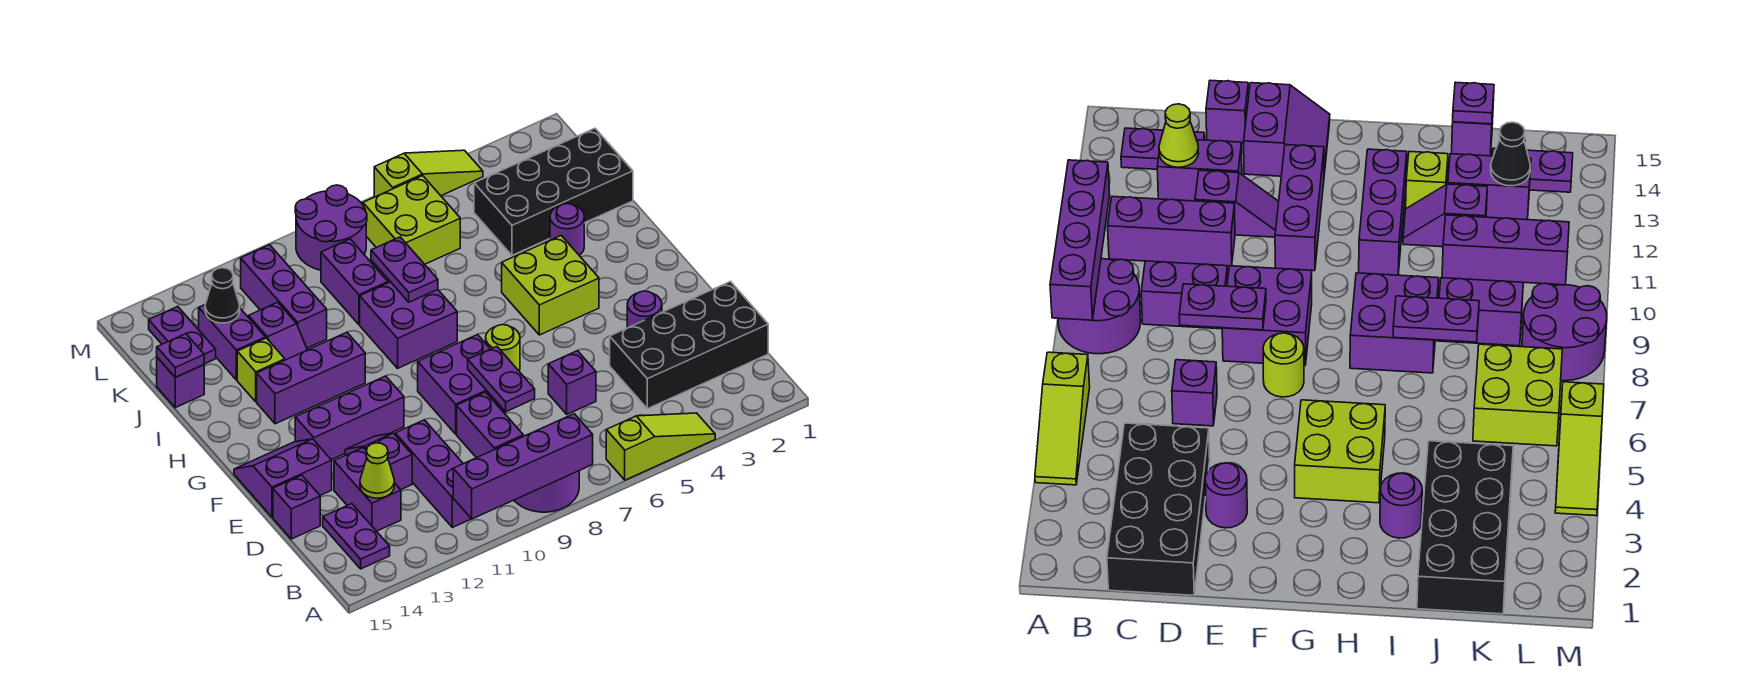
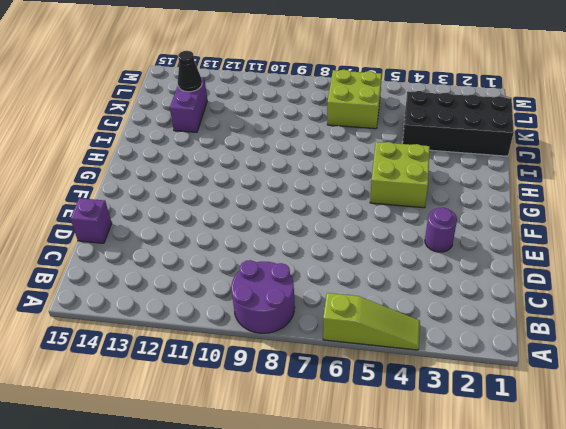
none -> purple brick B11:D11 level 1
none -> purple plate B14:C14 level 1
none -> black brick C1:D4 level 1
none -> purple brick C9:D9 level 1

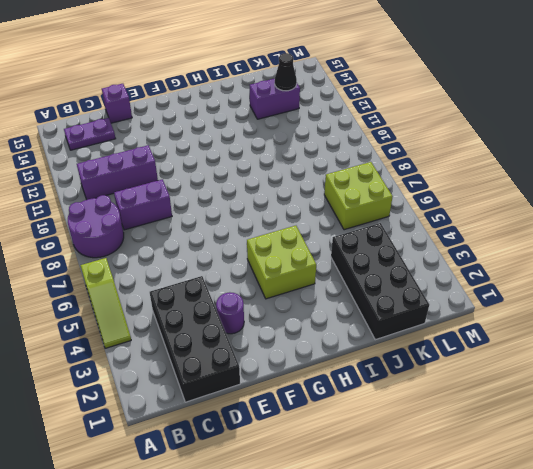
none -> purple brick C13:D13 level 1
none -> purple brick D6 level 1
none -> purple slope D12:E12 level 1 top D
none -> purple brick E8:F9 level 1

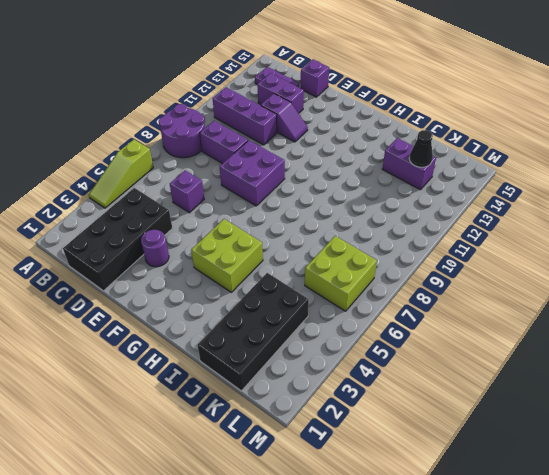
none -> purple slope E14:F15 level 1 top E
none -> lime round brick F7 level 1
none -> purple brick F11:F13 level 1
none -> purple brick H8:I9 level 1

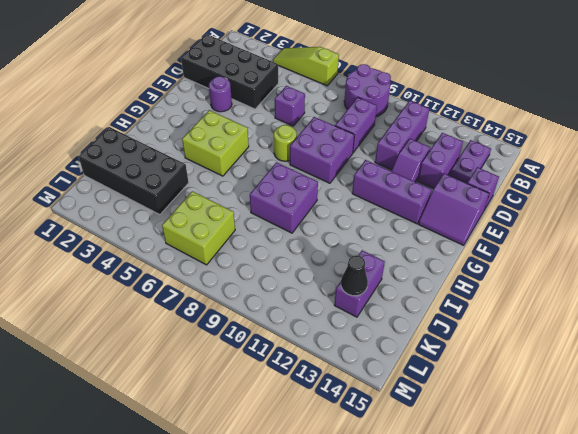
none -> purple brick H11:H13 level 1
none -> purple round brick I3 level 1
none -> purple slope I12:J12 level 1 top J
none -> lime brick I13 level 1

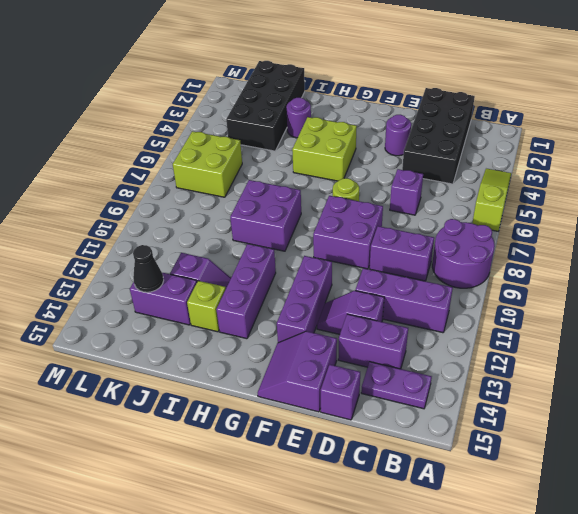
none -> purple brick J9:K9 level 1
none -> purple brick J11:L11 level 1
none -> purple brick J15 level 1
none -> purple plate K14:L14 level 1

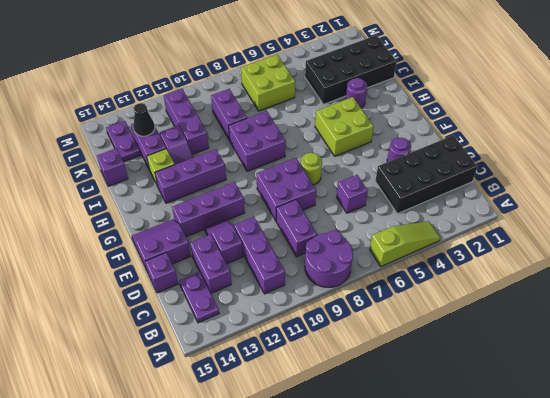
none -> purple round brick L8:M9 level 1
none -> lime slope M4:M6 level 1 top 6
none -> purple brick A8:A11 level 2
none -> lime cone C13 level 2

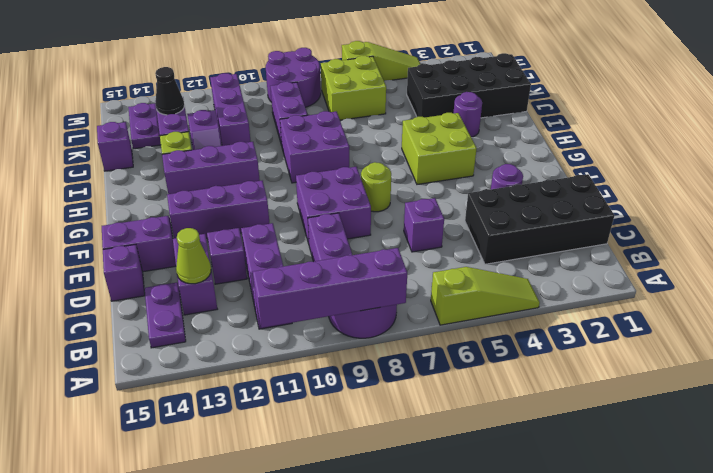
none -> purple plate D8:E8 level 2
none -> purple plate I8:J8 level 2
none -> purple plate J15 level 2

